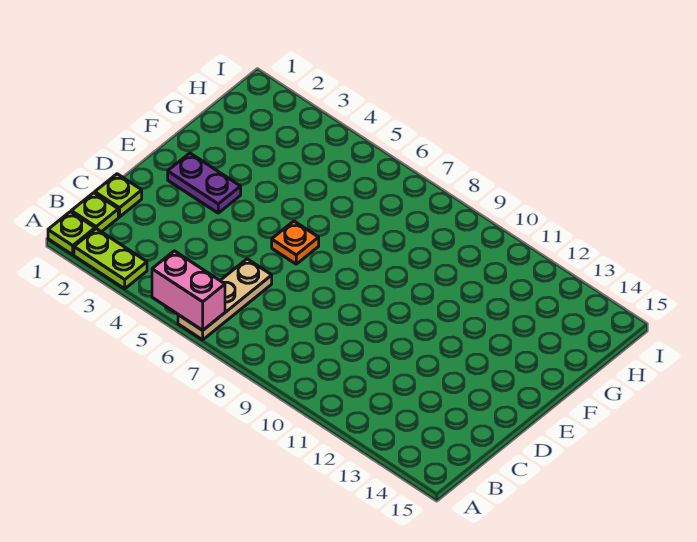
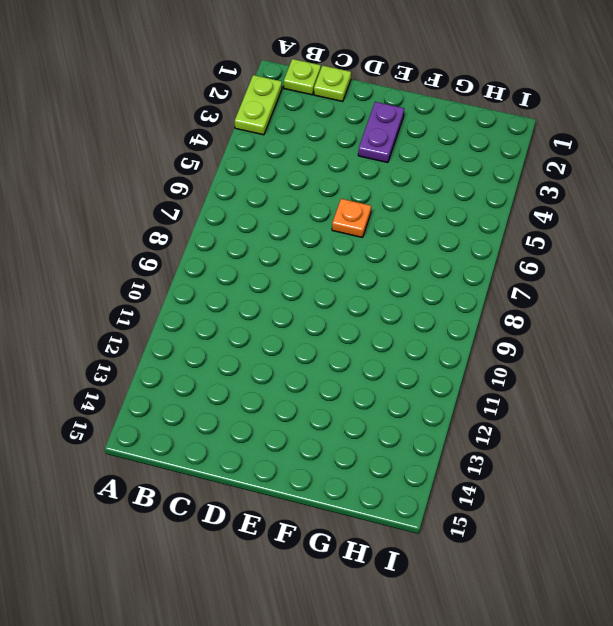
none -> lime plate A1 level 1
none -> tan plate A6:C6 level 1

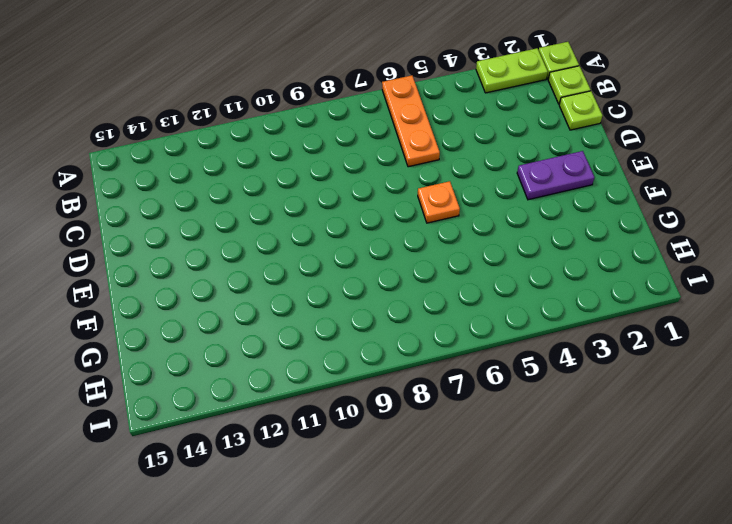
orange plate A6:C6 level 1 -> tan plate A6:C6 level 1
none -> pink brick A5:A6 level 2

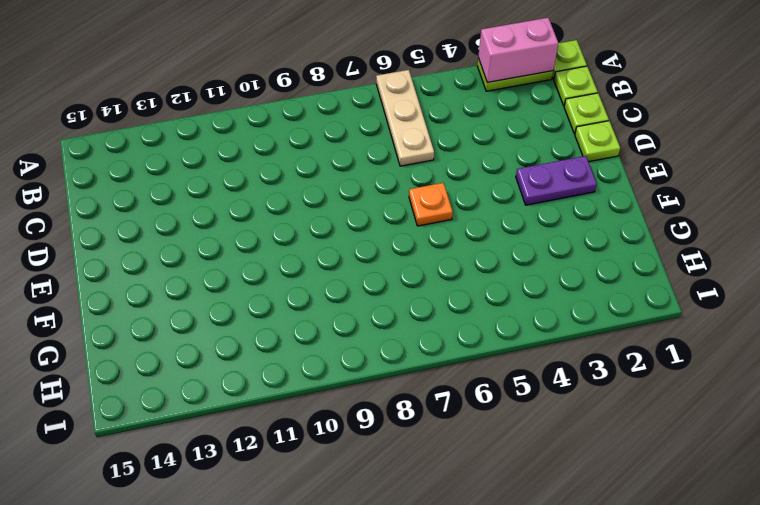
pink brick A2:A3 level 2 -> pink brick A5:A6 level 2
lime plate D1 level 1 -> none

